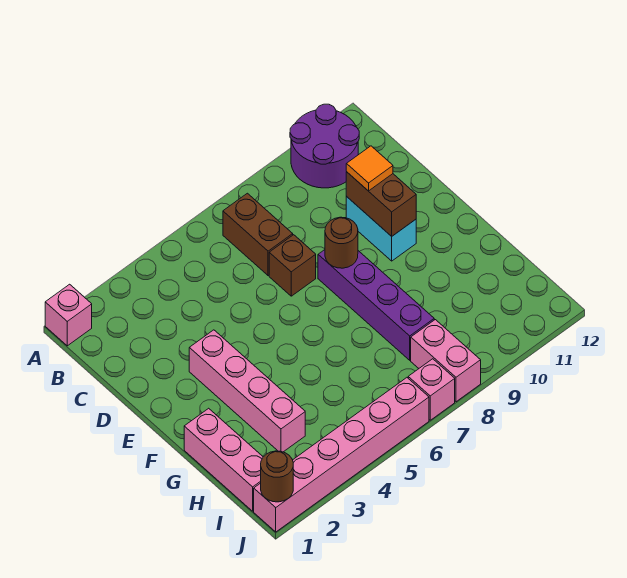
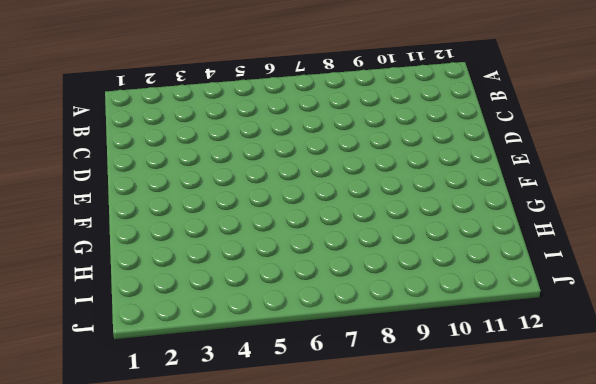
none -> pink brick A1 level 1
none -> purple round brick A10:B11 level 1
none -> brown brick B7:C7 level 1

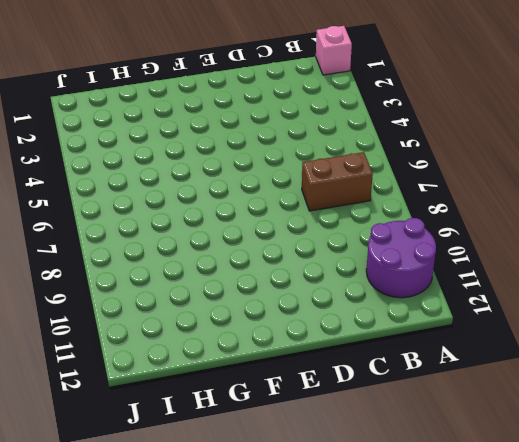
none -> brown brick D7 level 1
none -> cyan brick D10:E10 level 1
none -> pink brick E3:H3 level 1

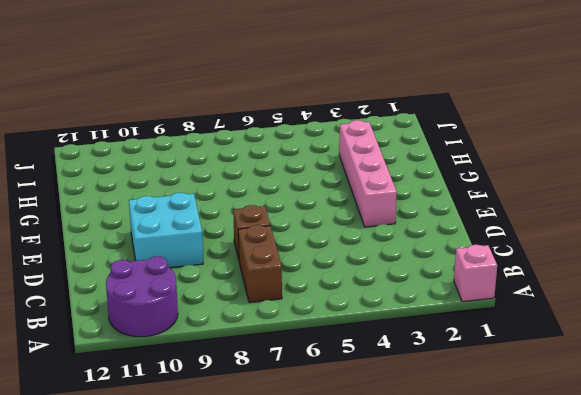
cyan brick D9:E10 level 1 -> cyan brick D10:E10 level 1
none -> purple brick E8:H8 level 1
none -> pink brick G1:I1 level 1
none -> pink brick I8:J8 level 1

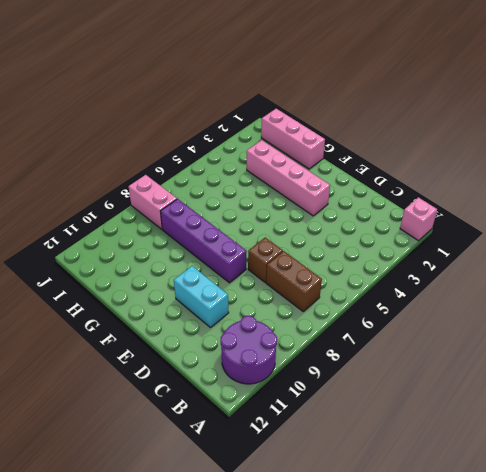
none -> pink brick J1:J6 level 1
none -> pink brick J7 level 1
none -> brown brick D10:E10 level 2

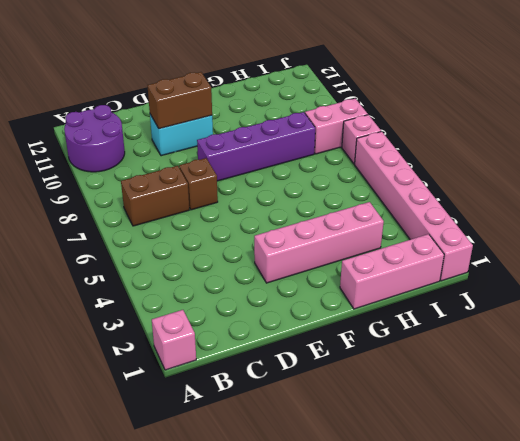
none -> brown round brick E8 level 2
none -> brown round brick J1 level 2
none -> orange tile D10 level 3

